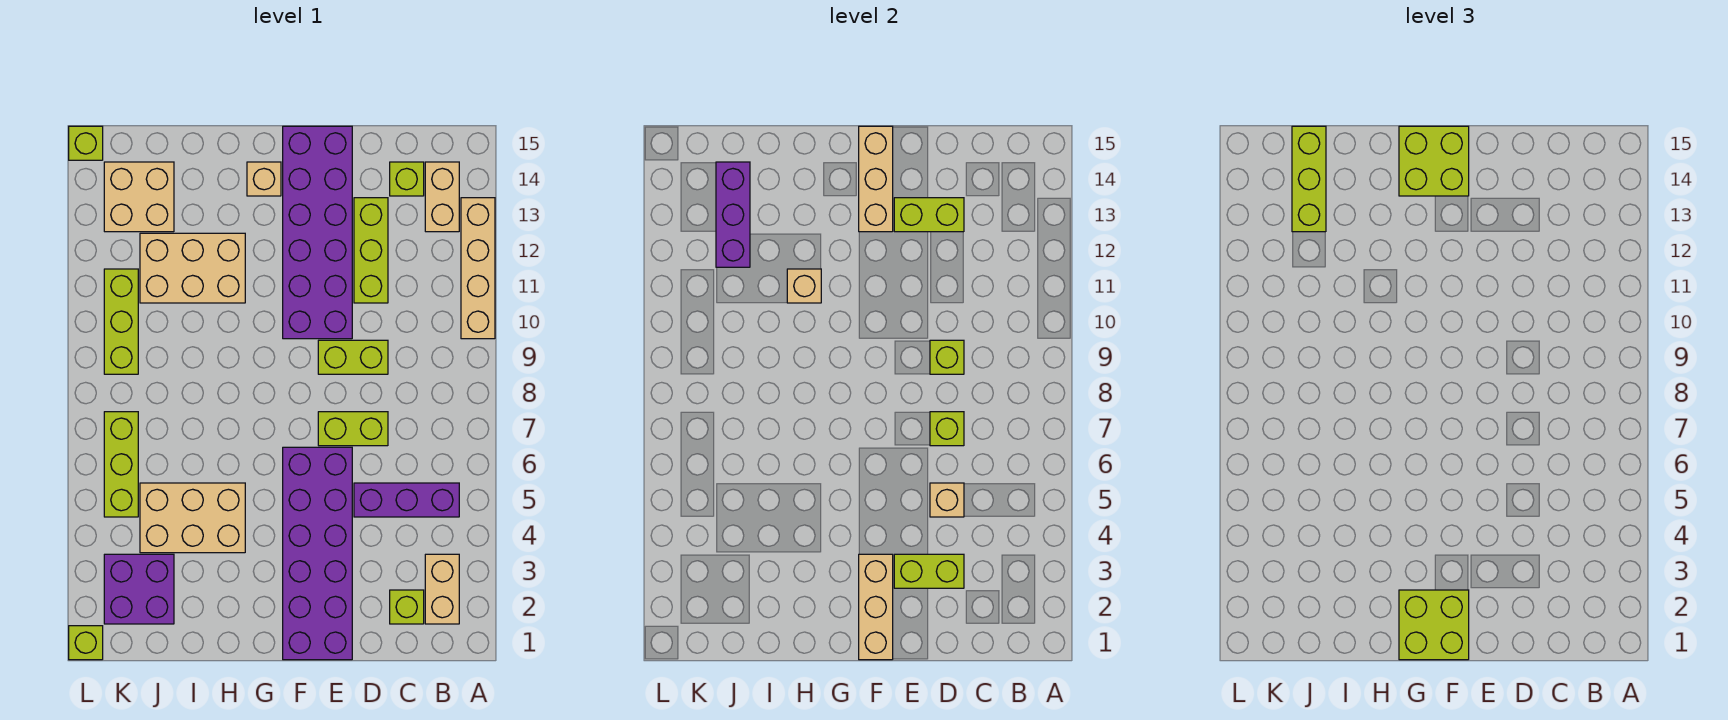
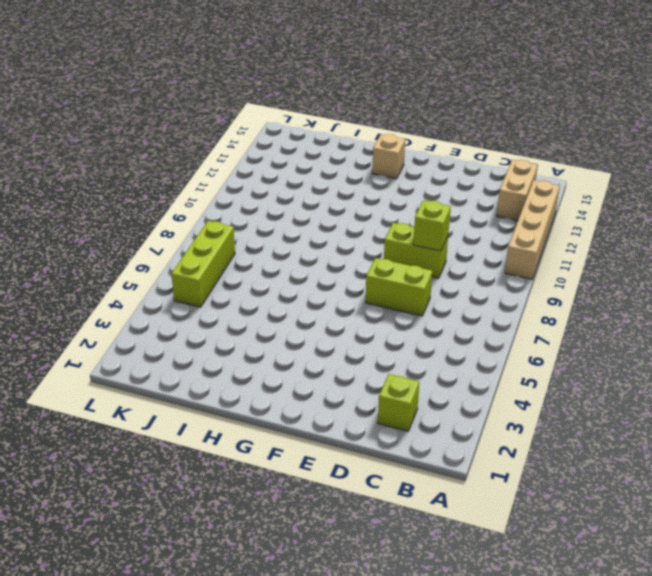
none -> tan brick B2:B3 level 1
none -> purple brick B5:D5 level 1
none -> lime brick C14 level 1
none -> lime brick D11:D13 level 1

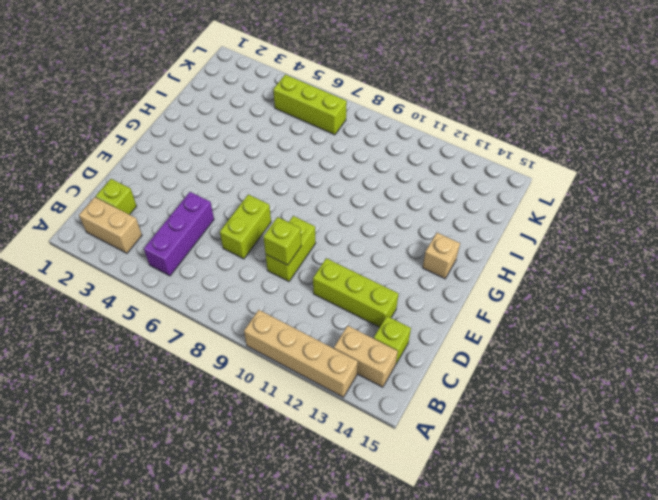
none -> purple brick E1:F6 level 1
none -> purple brick E10:F15 level 1
none -> tan brick H4:J5 level 1
none -> tan brick H11:J12 level 1

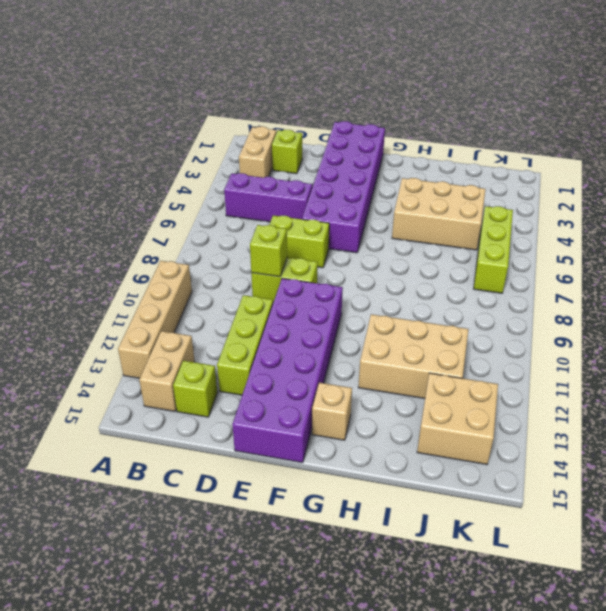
none -> purple brick J2:K3 level 1
none -> lime brick K9:K11 level 1
none -> lime brick L1 level 1
none -> lime brick L15 level 1

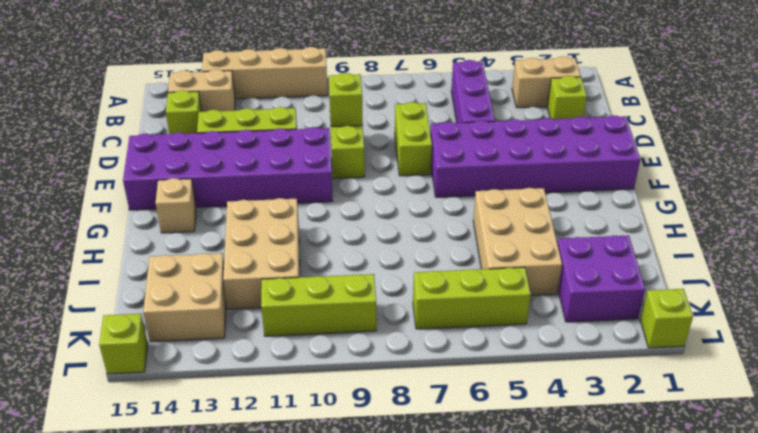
none -> lime brick D3:E3 level 2
none -> tan brick D5 level 2
none -> lime brick D7 level 2
none -> lime brick D13:E13 level 2

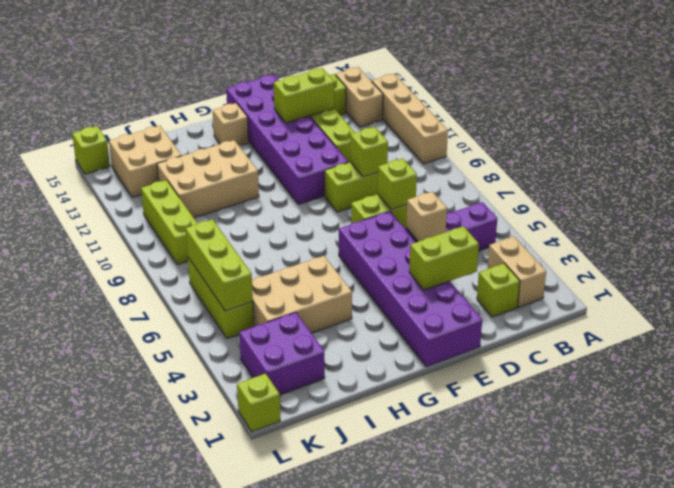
lime brick K5:K7 level 2 -> lime brick J13:J15 level 3
none -> tan brick F1:F3 level 2
none -> tan brick F13:F15 level 2
none -> tan brick H11 level 2
none -> purple brick J12:J14 level 2

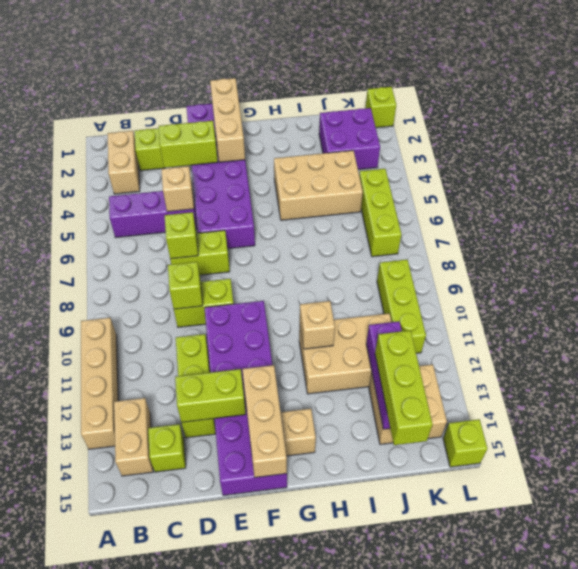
none -> lime brick F1:G2 level 3
none -> lime brick F14:G15 level 3

